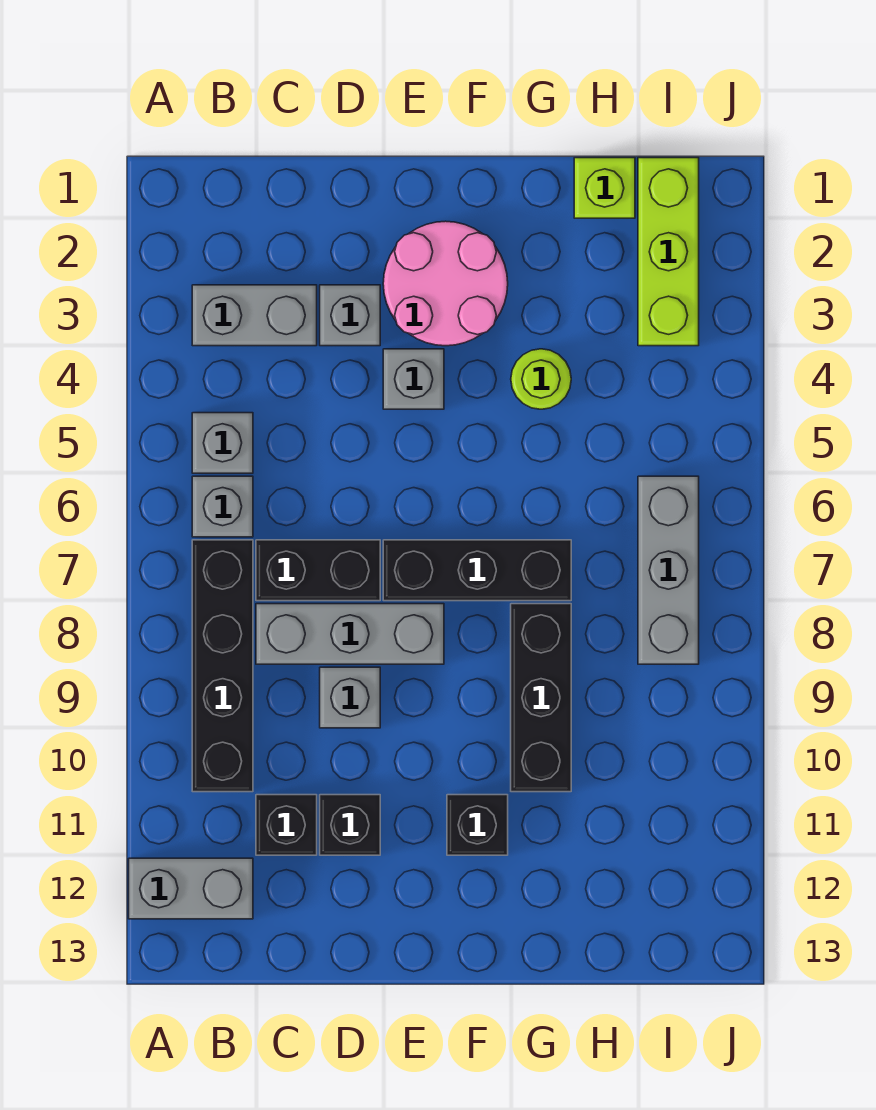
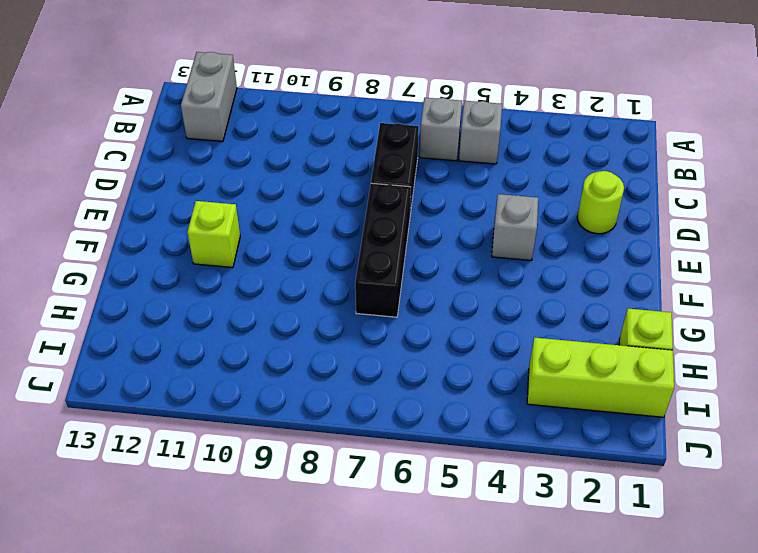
lime round brick D2 level 1 -> lime round brick G4 level 1
lime brick F11 level 1 -> black brick F11 level 1
none -> grey brick B3:C3 level 1
none -> black brick B7:B10 level 1
none -> grey brick C8:E8 level 1

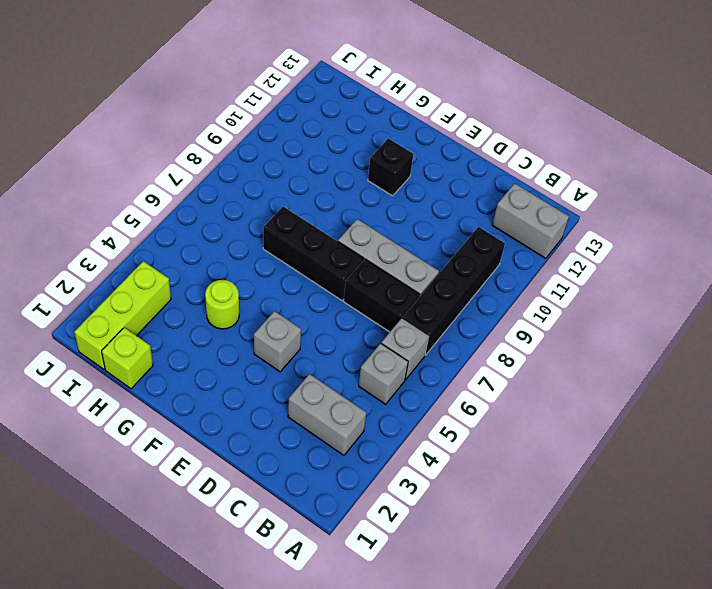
none -> black brick C11 level 1
none -> grey brick D3 level 1
none -> grey brick D9 level 1

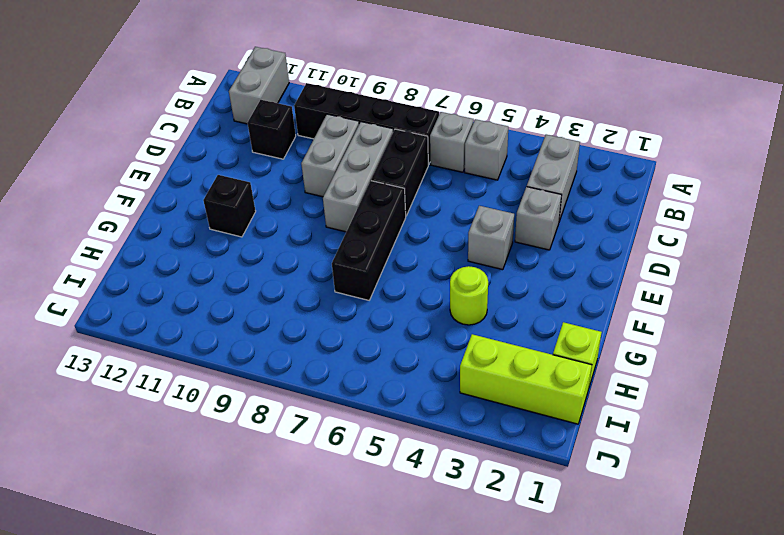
grey brick C9:D9 level 1 -> grey brick D9 level 1
none -> black brick D11 level 1
none -> pink round brick E2:F3 level 1
none -> black brick G8:G10 level 1

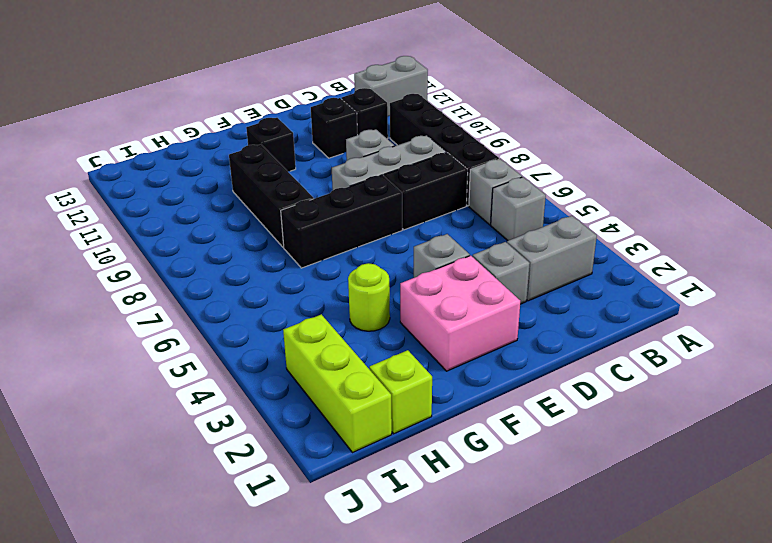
pink brick E2:F3 level 1 -> pink round brick E2:F3 level 1
none -> grey brick I6:I8 level 1

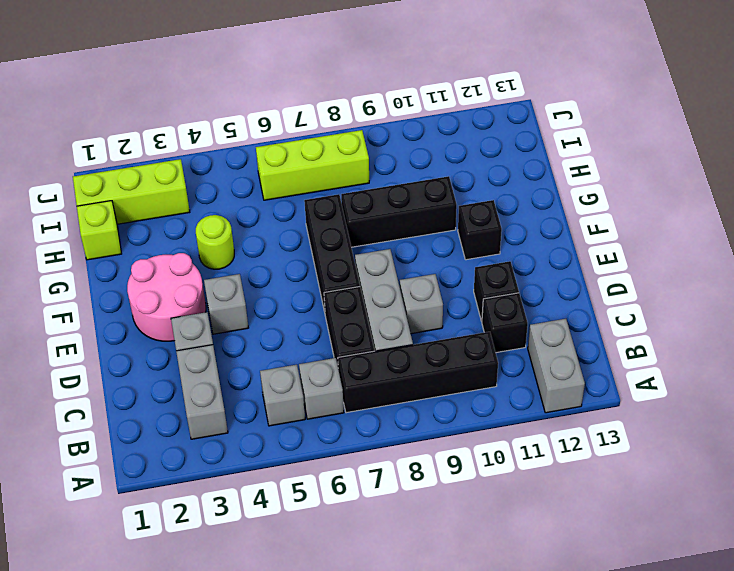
lime brick I6:I8 level 1 -> grey brick I6:I8 level 1

